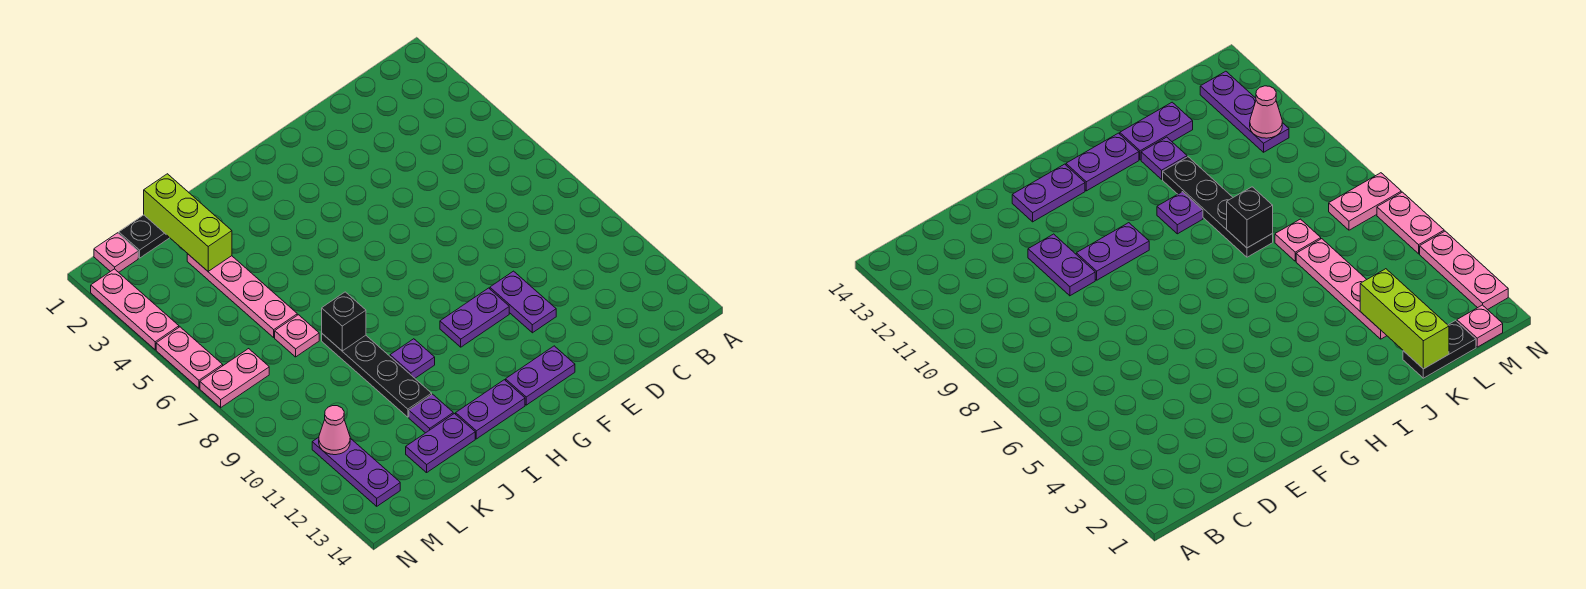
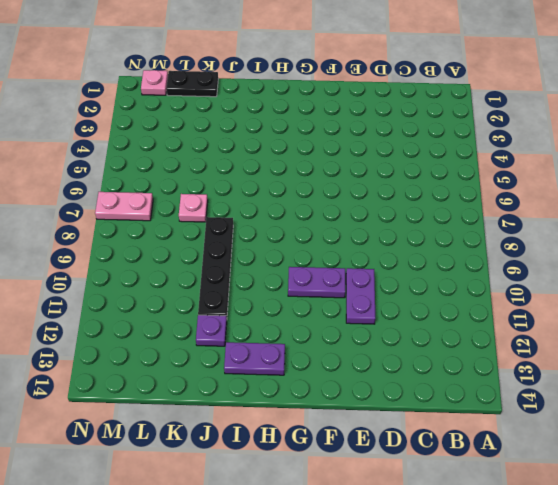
none -> purple plate F13:G13 level 1
none -> purple plate I10 level 1
none -> purple plate J13:K13 level 1

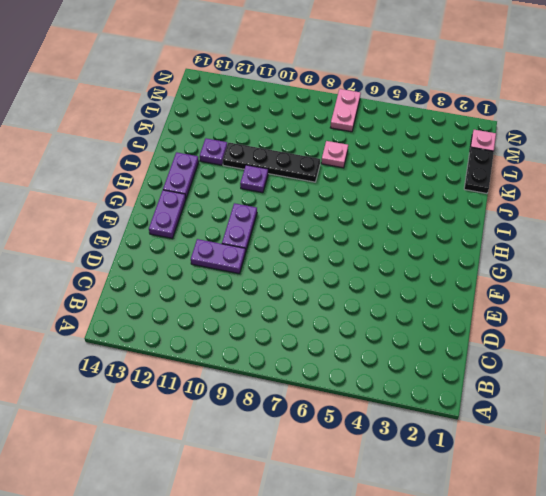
none -> purple plate J13:K13 level 1
none -> pink plate K3:K6 level 1
none -> purple plate M11:M13 level 1

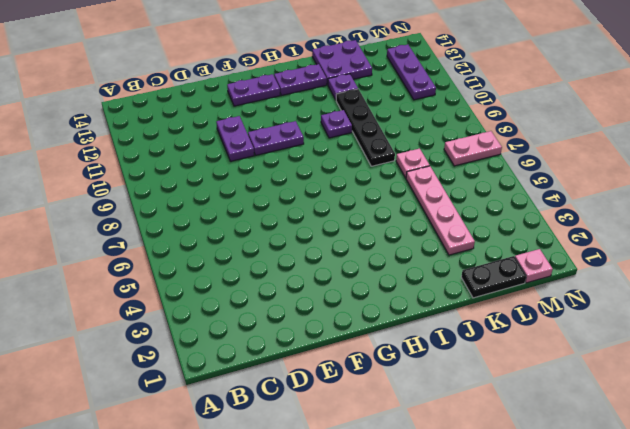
purple plate J13:K14 level 1 -> purple plate J13:K13 level 1
none -> pink plate N2:N4 level 1
none -> pink plate N5:N6 level 1
none -> black brick J8 level 2

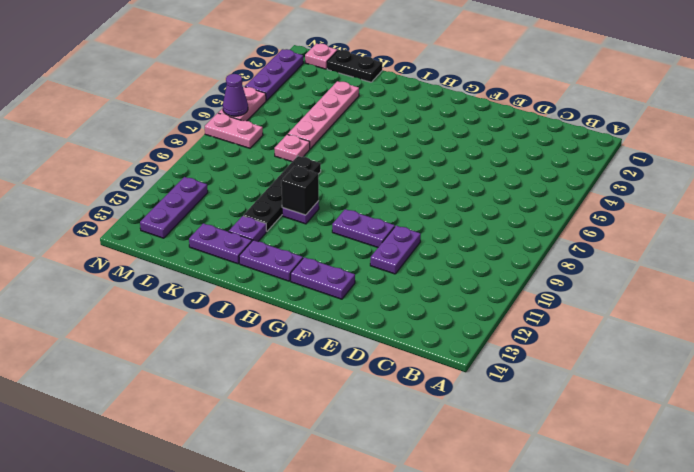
black brick I10 level 2 -> black brick J8 level 2
purple plate N2:N4 level 1 -> pink plate N2:N4 level 1
purple cone N6 level 2 -> none
none -> lime brick K1:K3 level 2
none -> pink cone M11 level 2

